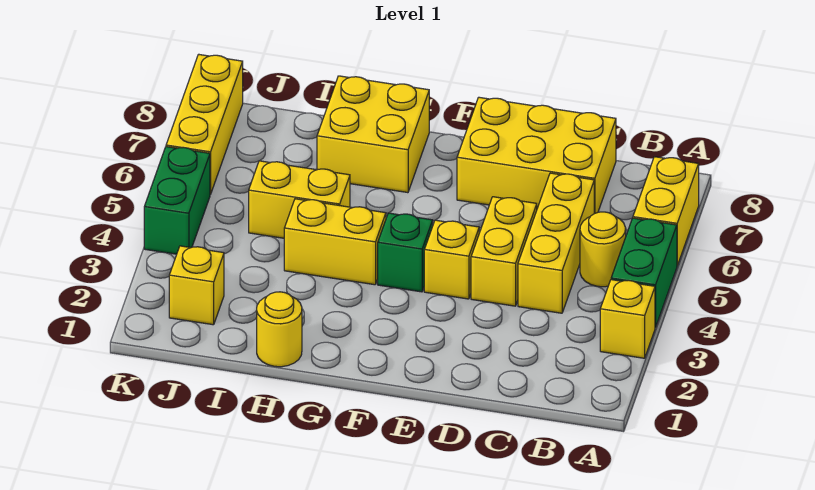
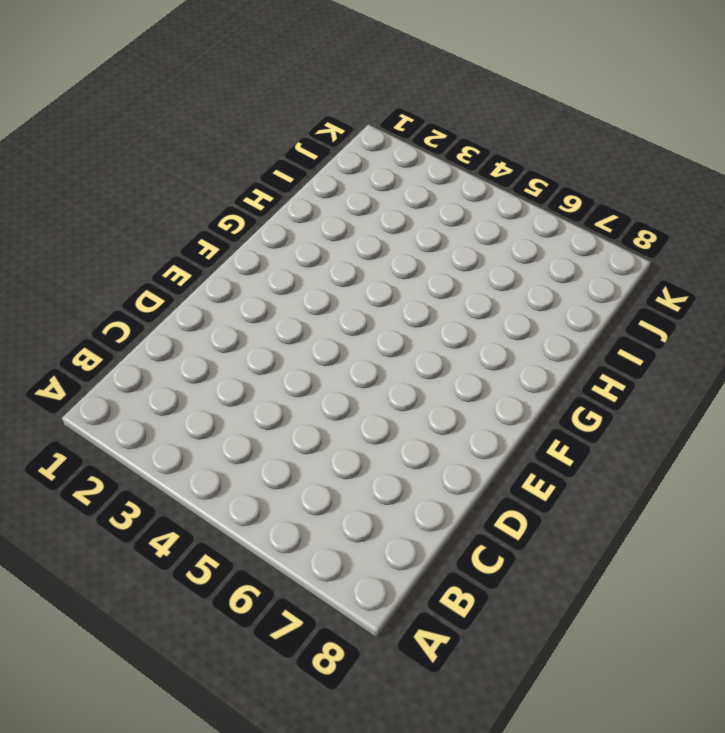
none -> yellow brick A3 level 1
none -> green brick A4:A5 level 1
none -> yellow brick A6:A7 level 1

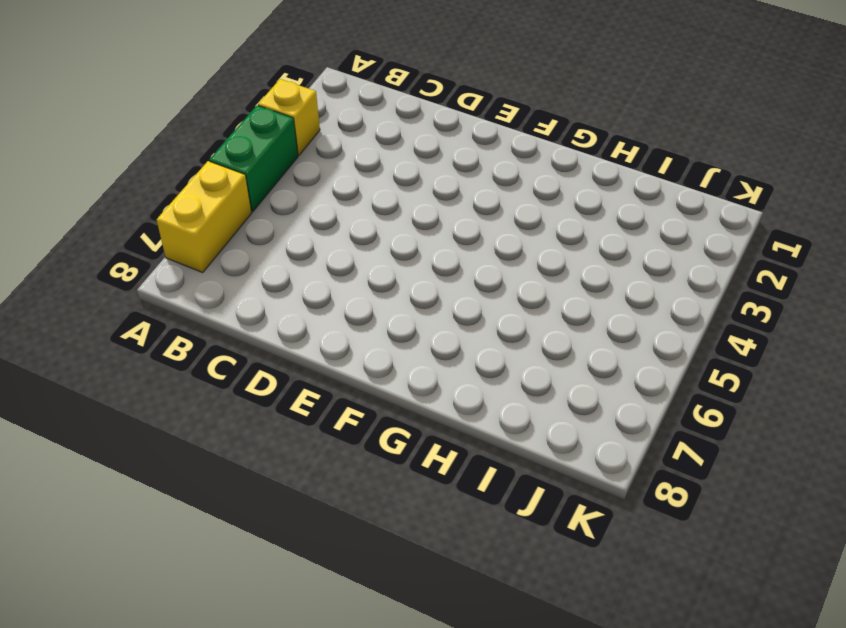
none -> yellow round brick B5 level 1
none -> yellow brick C4:C6 level 1
none -> yellow brick C7:E8 level 1

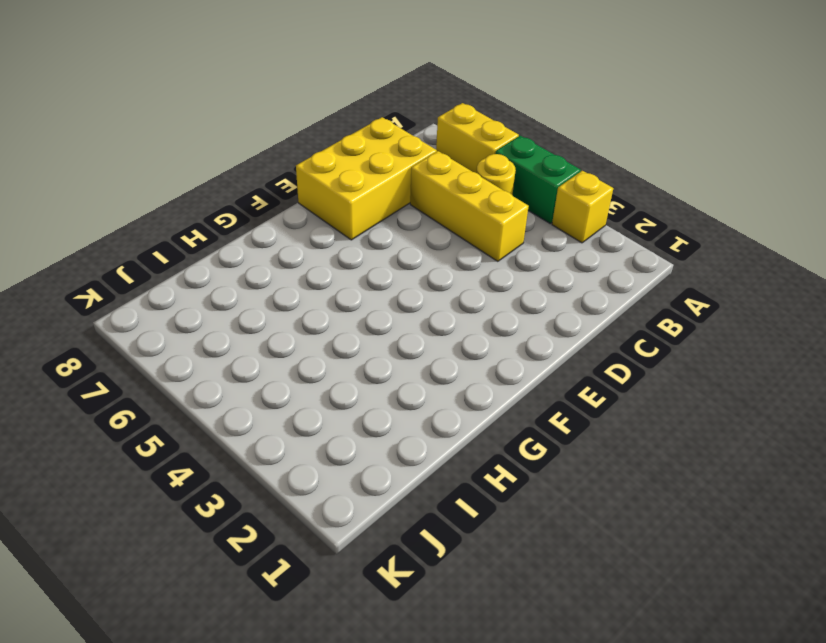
none -> yellow brick D4:D5 level 1
none -> yellow brick E4 level 1
none -> green brick F4 level 1

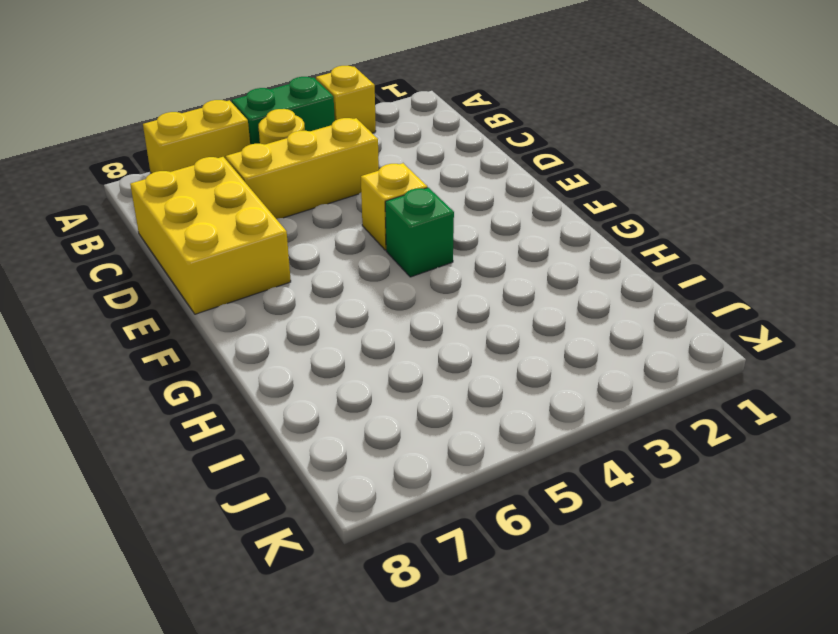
none -> yellow brick D4:D5 level 1
none -> yellow brick G4:H4 level 1
none -> yellow brick G7:H8 level 1

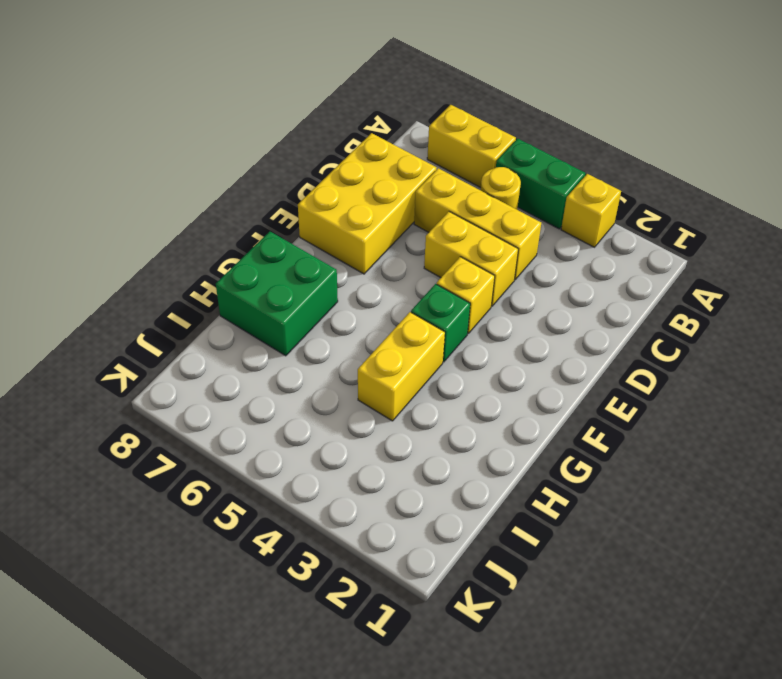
green brick G7:H8 level 1 -> yellow brick G7:H8 level 1
none -> yellow round brick H1 level 1
none -> yellow brick H5:I5 level 1
none -> yellow brick J2 level 1

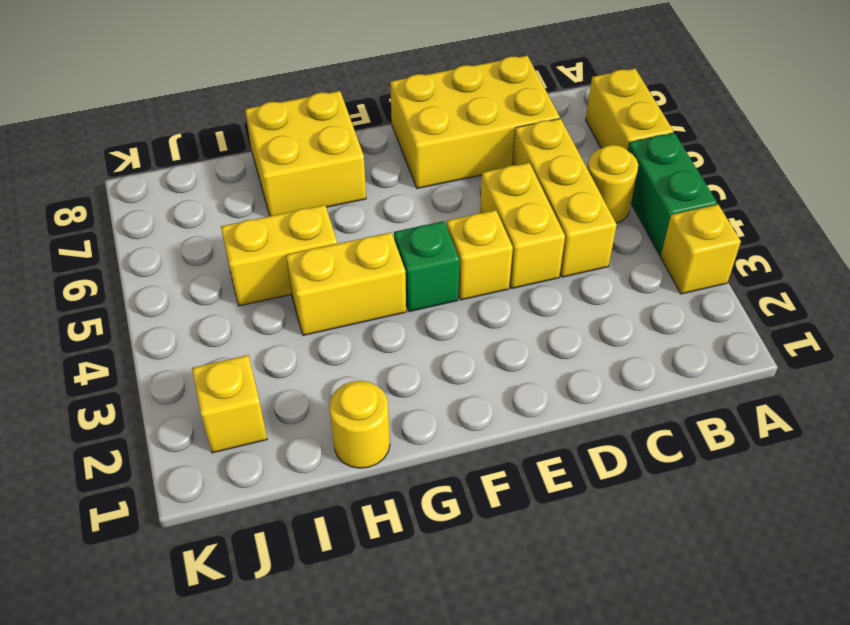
none -> green brick K4:K5 level 1
none -> yellow brick K6:K8 level 1

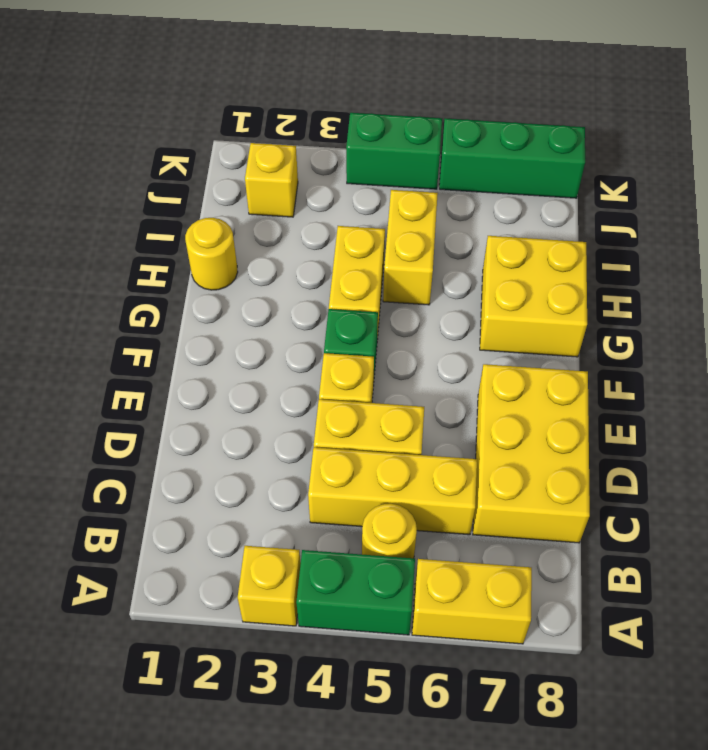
green brick K6:K8 level 1 -> yellow brick K6:K8 level 1

